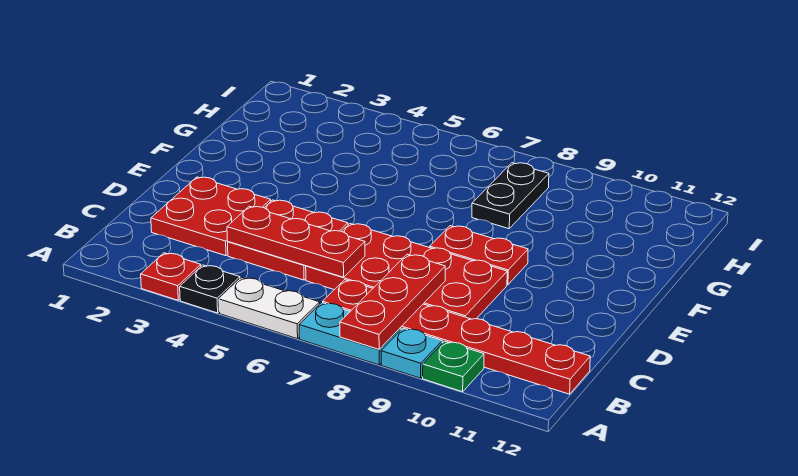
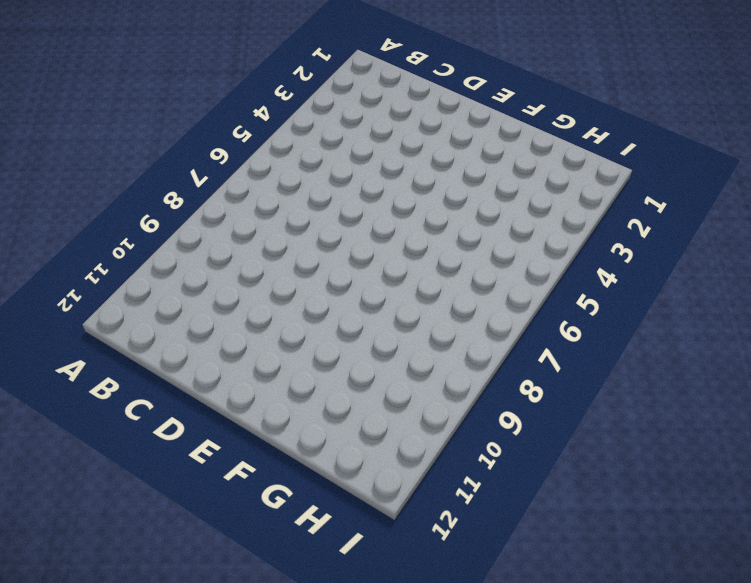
none -> red plate A3 level 1
none -> black plate A4 level 1
none -> white plate A5:A6 level 1

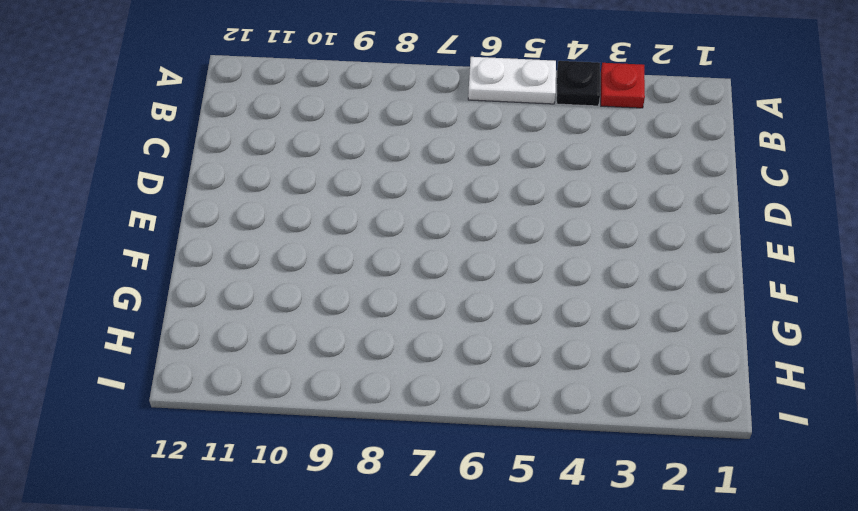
none -> cyan plate A7:A8 level 1
none -> cyan plate A9 level 1
none -> green plate A10 level 1

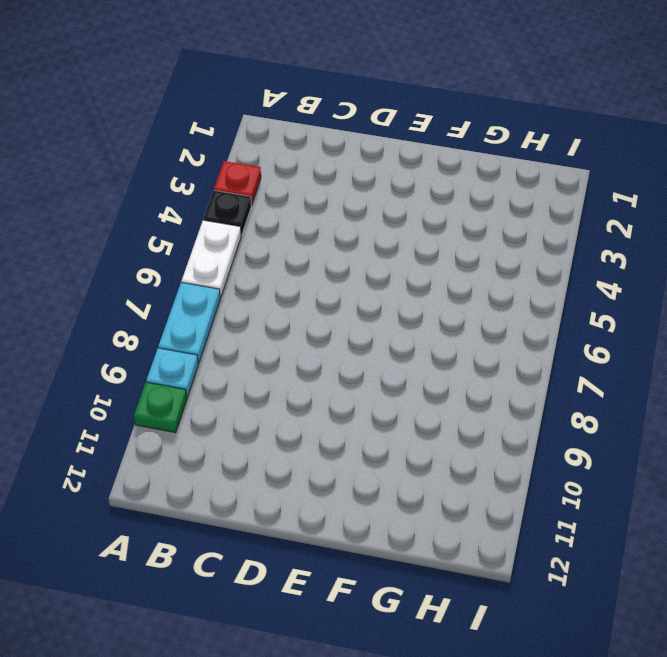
none -> red plate B7:B12 level 1
none -> red plate C2:D3 level 1
none -> red plate C4:D5 level 1

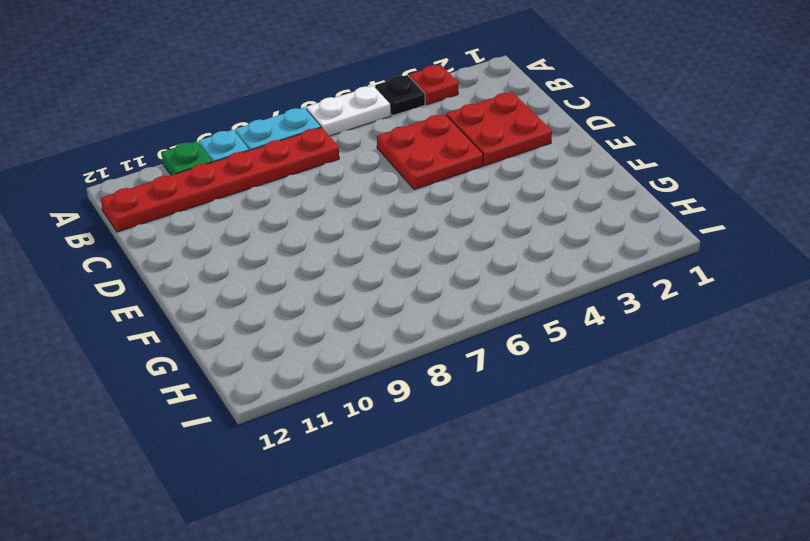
none -> red plate C6:D9 level 1
none -> red plate E8:E9 level 1
none -> black plate G8:H8 level 1

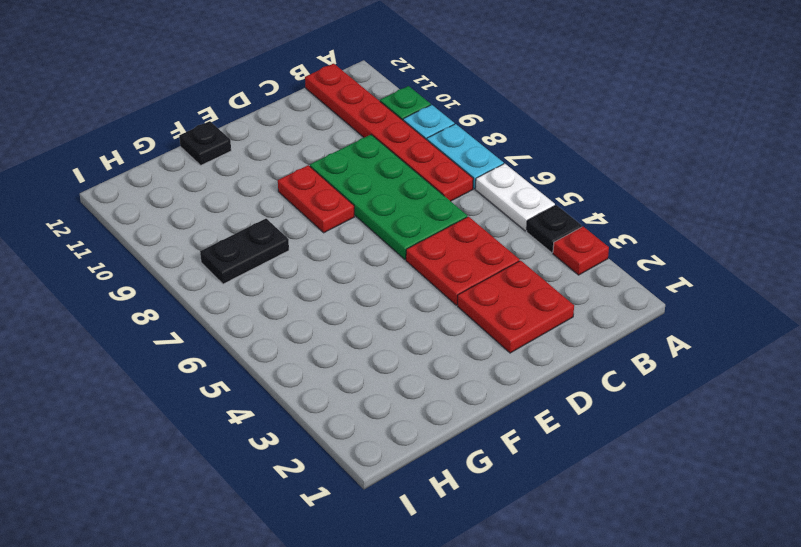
green plate C6:D9 level 1 -> red plate C6:D9 level 1
black plate F12 level 1 -> none
none -> red plate A8:C8 level 2
none -> red plate C4:C6 level 2

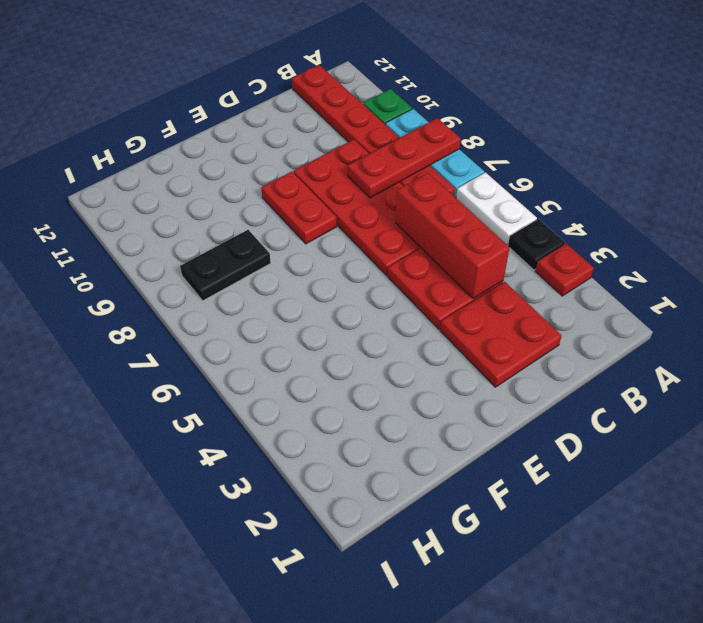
red brick C4:C6 level 2 -> red plate C4:C6 level 2

